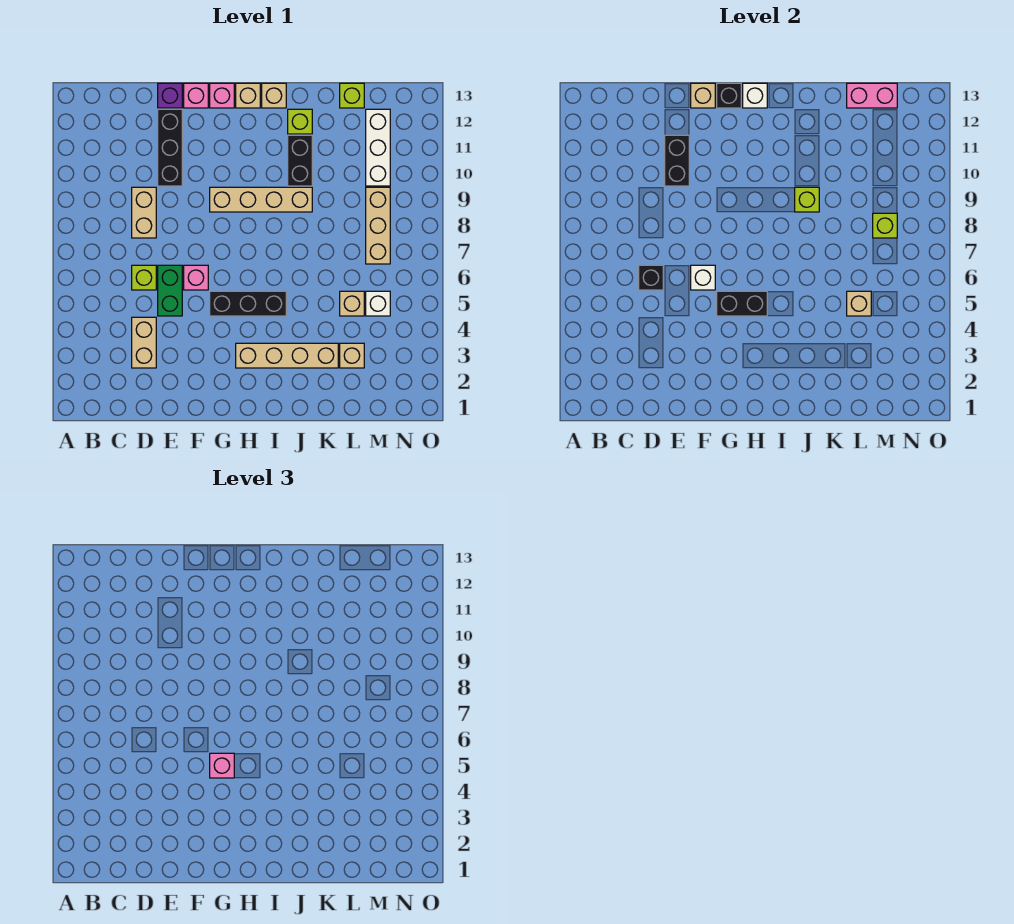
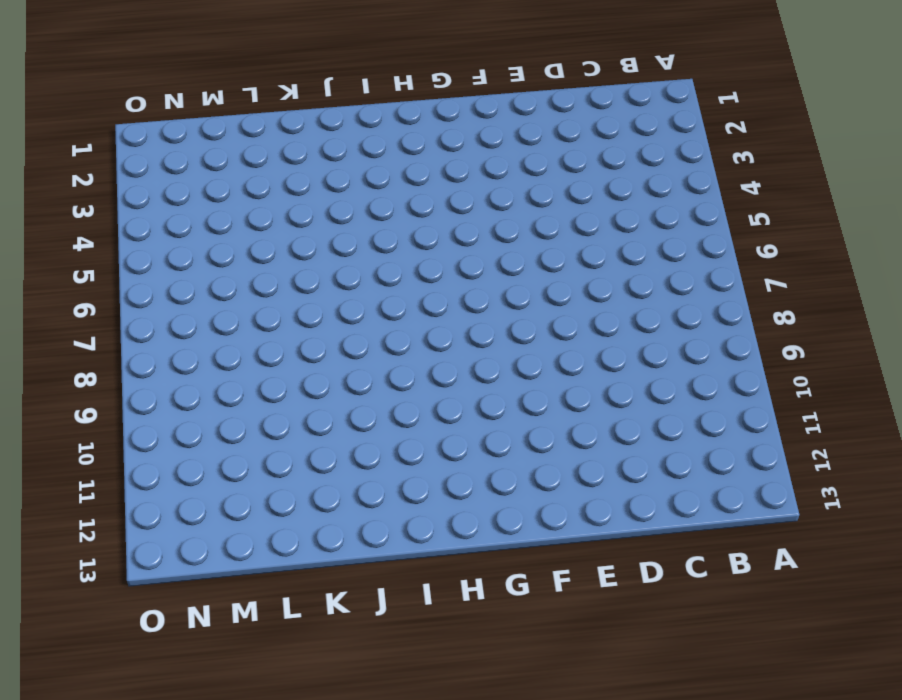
none -> tan brick D3:D4 level 1
none -> lime brick D6 level 1
none -> tan brick D8:D9 level 1
none -> green brick E5:E6 level 1

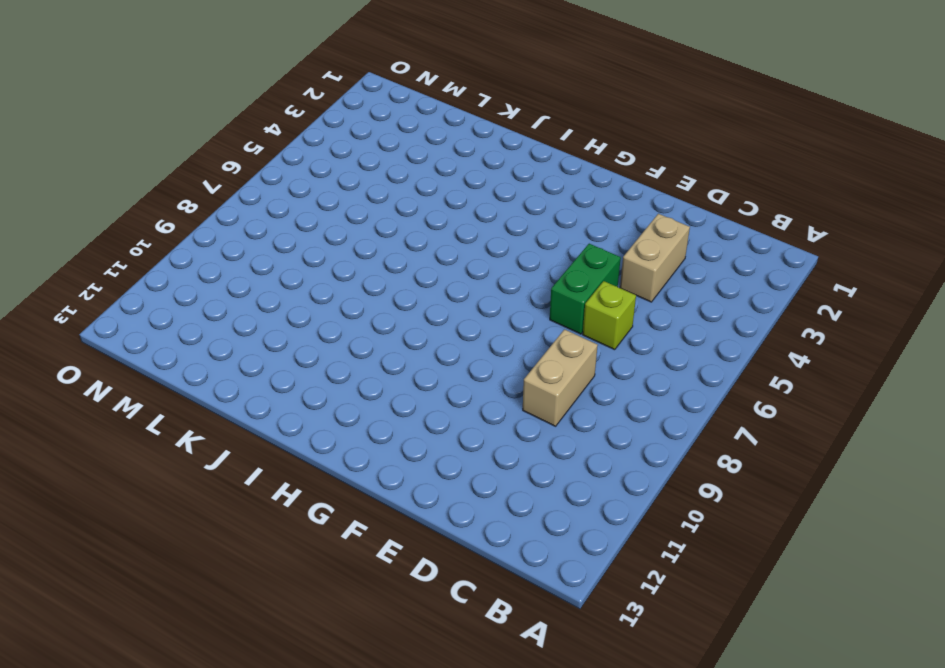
none -> black brick E10:E12 level 1
none -> purple brick E13 level 1
none -> pink brick F6 level 1
none -> pink brick F13 level 1

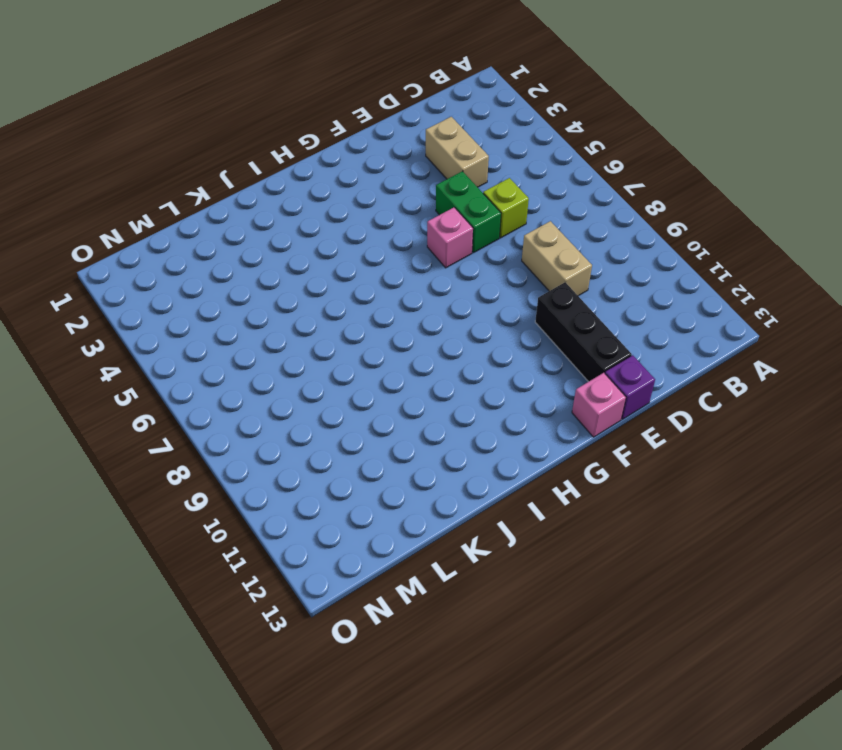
none -> black brick G5:I5 level 1
none -> tan brick G9:J9 level 1
none -> pink brick G13 level 1
none -> tan brick H3:K3 level 1

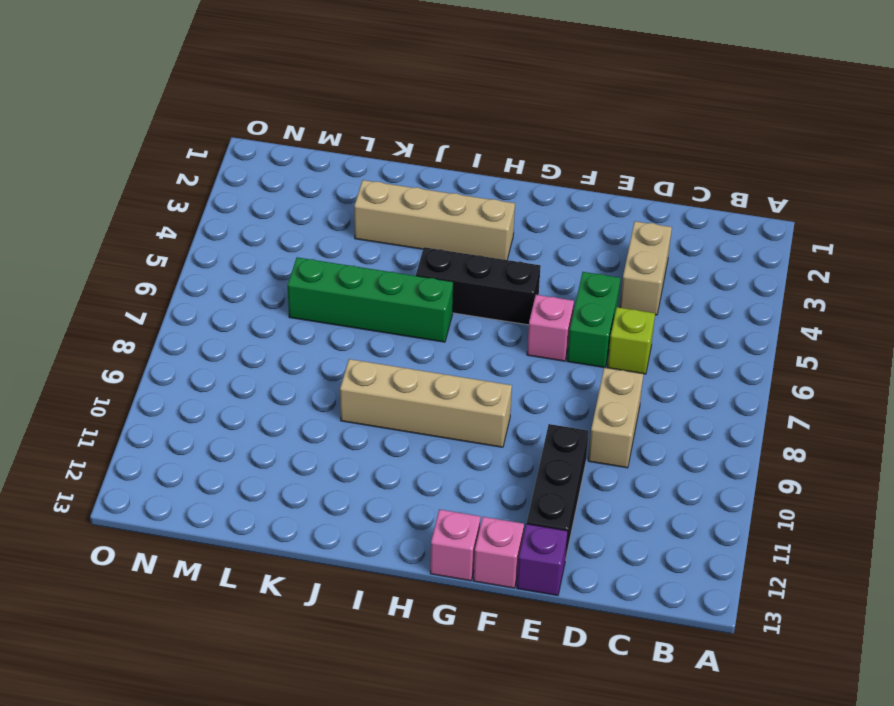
green brick I6:L6 level 1 -> none
none -> tan brick H13 level 1
none -> tan brick I13 level 1
none -> black brick J10:J11 level 1
none -> lime brick J12 level 1

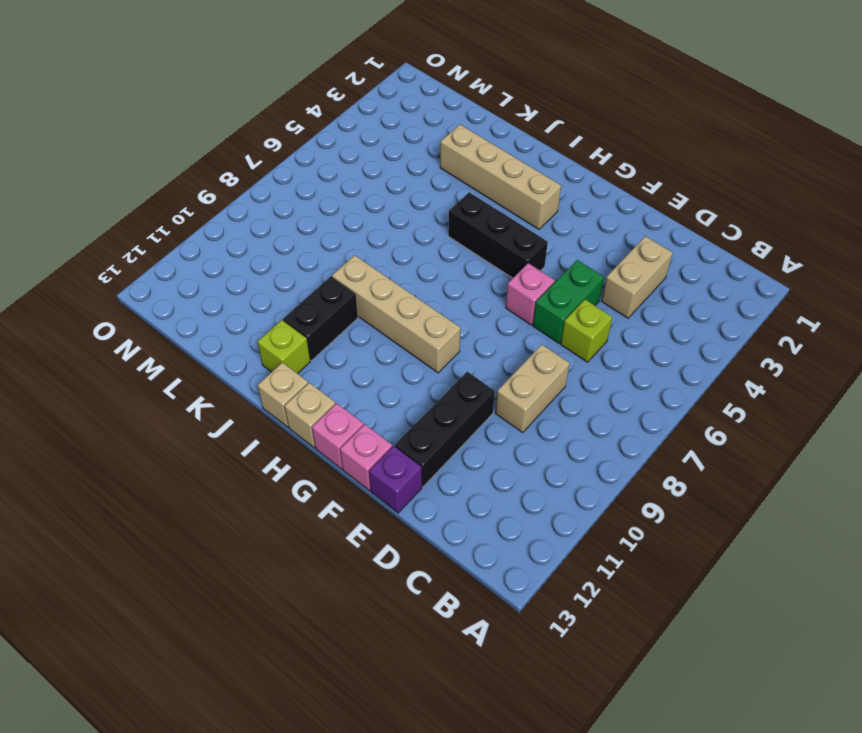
none -> tan brick L3 level 1
none -> tan brick L5 level 1
none -> lime brick L13 level 1
none -> white brick M5 level 1

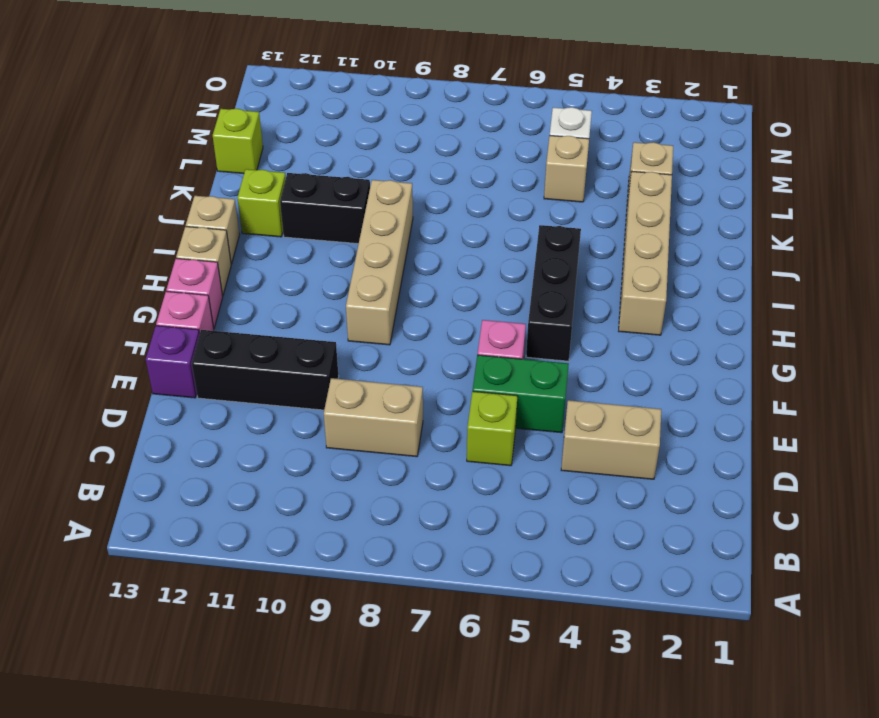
none -> tan brick M7:M9 level 1
none -> white brick M10:M12 level 1
none -> black brick D6 level 2
none -> black brick E10:E11 level 2

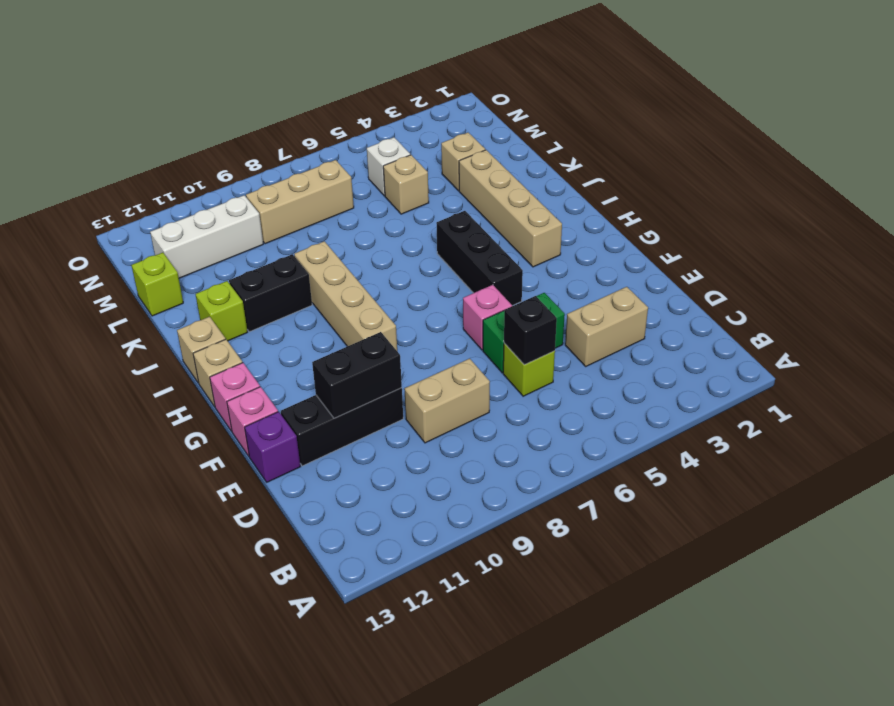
none -> white brick F6 level 2
none -> tan brick F13 level 2
none -> black brick G5:H5 level 2
none -> black brick G13 level 2

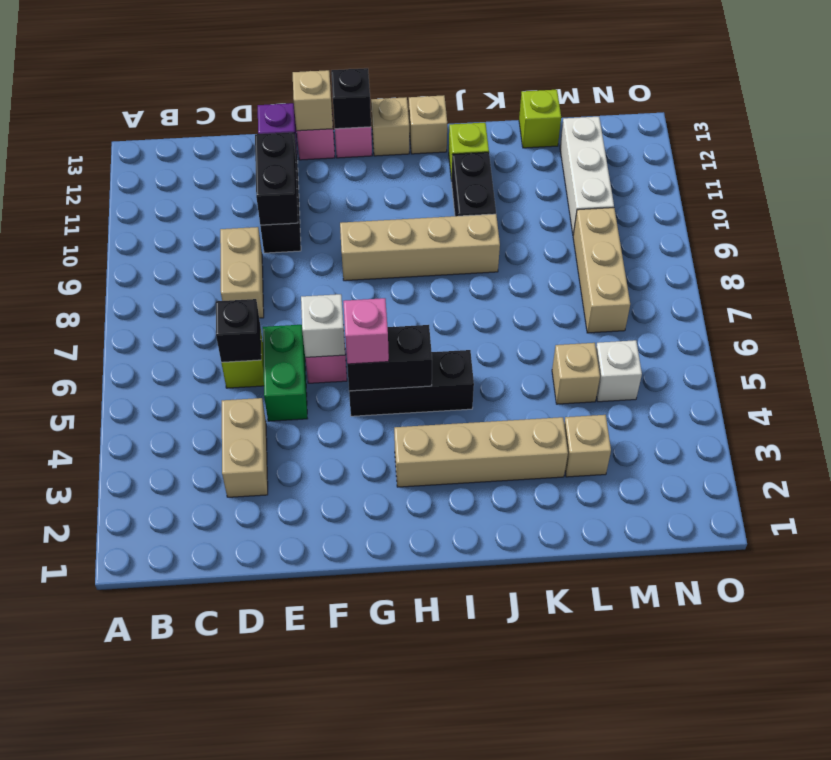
none -> white brick H13 level 2
none -> lime brick J9 level 2
none -> tan brick L5 level 2
none -> pink brick L13:M13 level 2

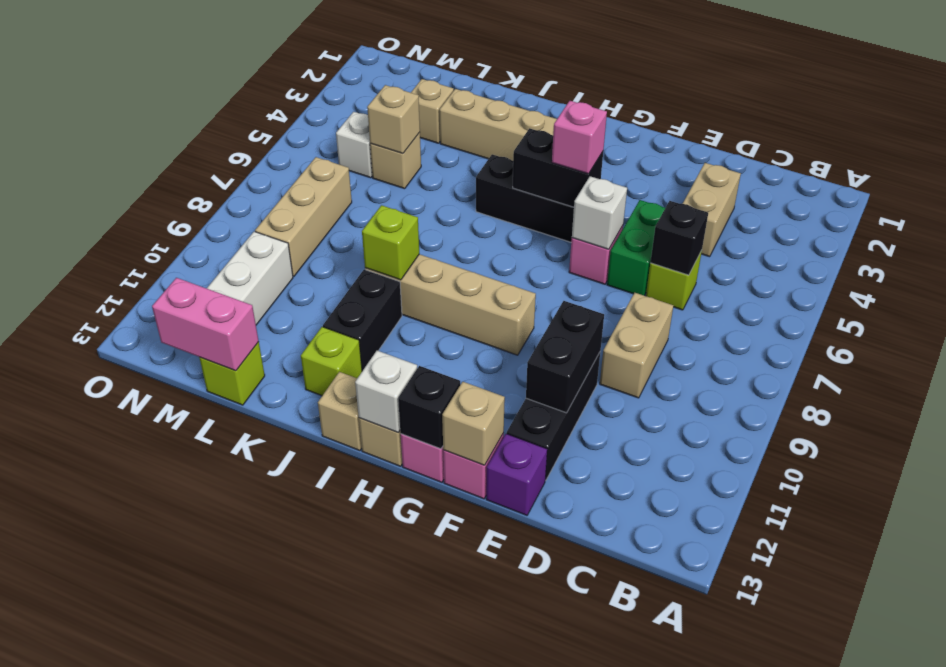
none -> lime brick M8 level 2

